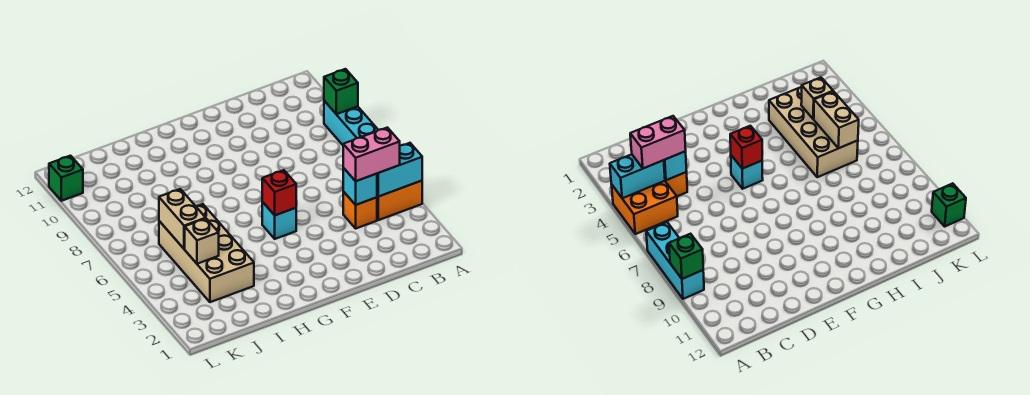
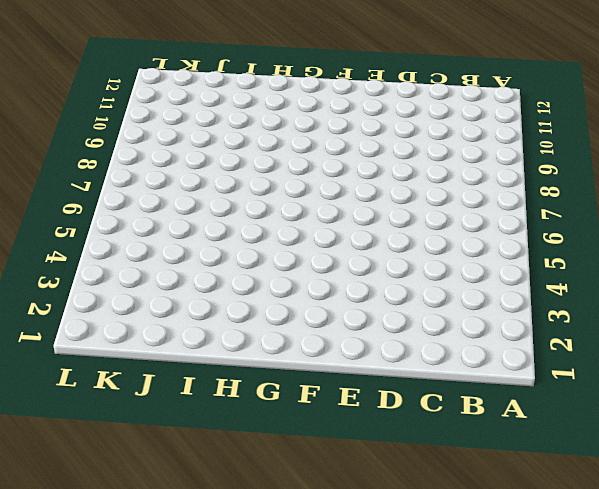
none -> orange brick A4:B5 level 1
none -> cyan brick A7:A9 level 1
none -> orange brick C4 level 1

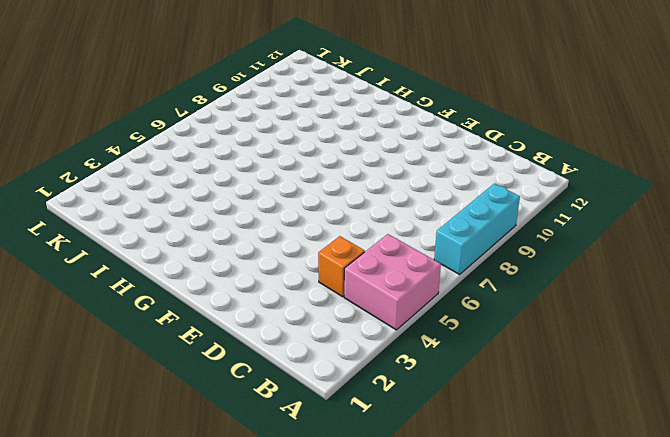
pink brick A4:B5 level 1 -> orange brick A4:B5 level 1
none -> cyan brick F5 level 1
none -> tan brick I3:J6 level 1
none -> green brick L11 level 1

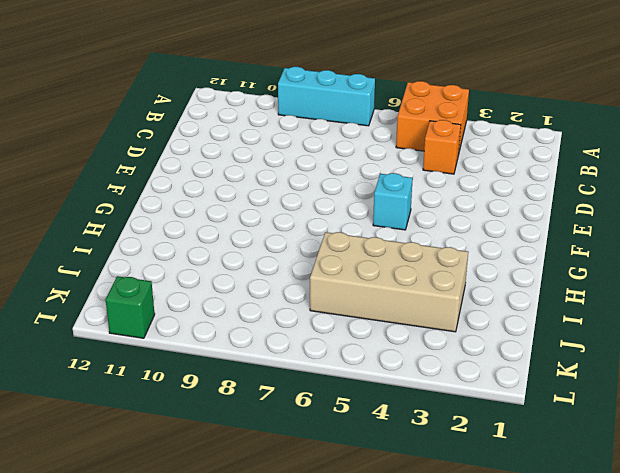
none -> cyan brick A4:B4 level 2
none -> green brick A9 level 2
none -> cyan brick C4 level 2

